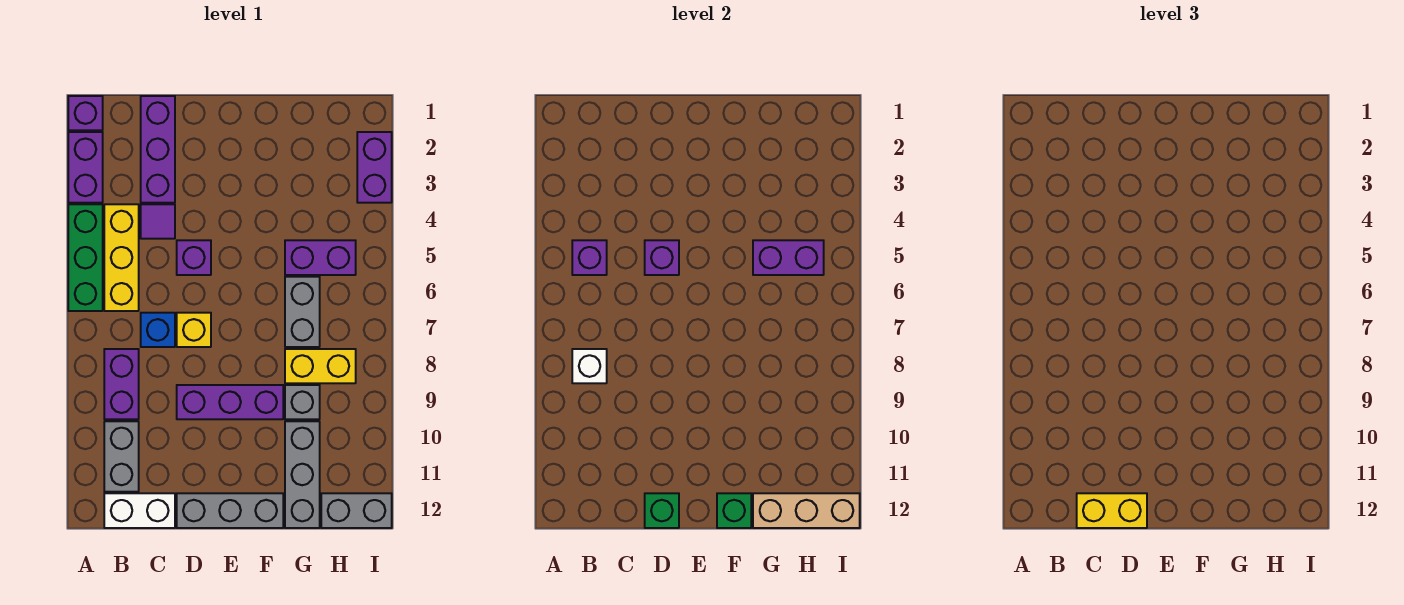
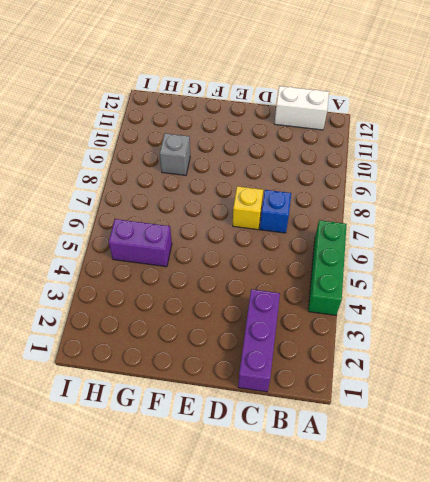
none -> purple brick A1 level 1
none -> purple brick A2:A3 level 1
none -> yellow brick B4:B6 level 1

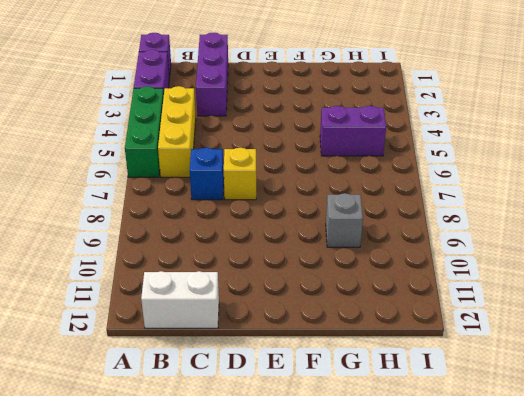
none -> purple brick B8:B9 level 1
none -> grey brick B10:B11 level 1
none -> purple tile C4 level 1

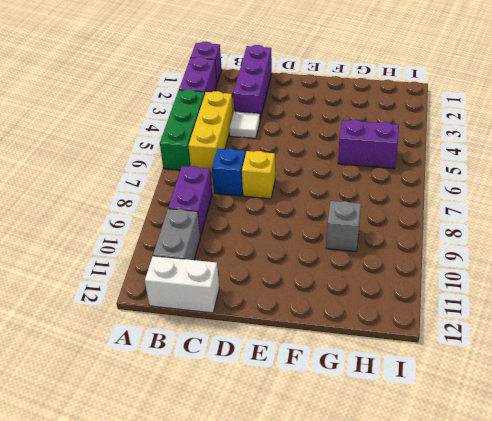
white tile C4 level 1 -> purple tile C4 level 1
none -> purple brick D5 level 1
none -> purple brick D9:F9 level 1
none -> grey brick D12:F12 level 1

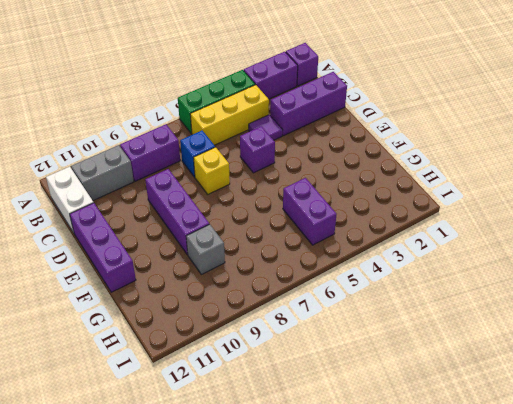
purple brick D12:F12 level 1 -> grey brick D12:F12 level 1
none -> grey brick G6:G7 level 1
none -> yellow brick G8:H8 level 1
none -> grey brick G10:G12 level 1

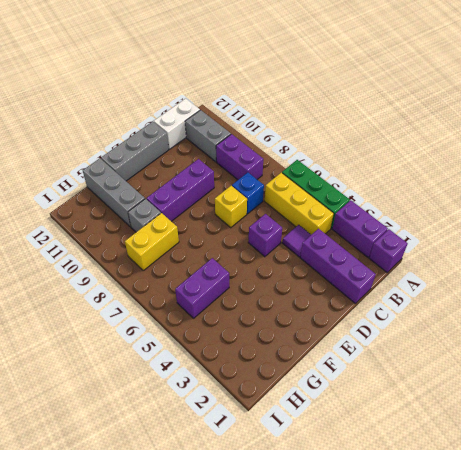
none -> grey brick G6:G7 level 1
none -> grey brick H12:I12 level 1
none -> purple brick I2:I3 level 1

